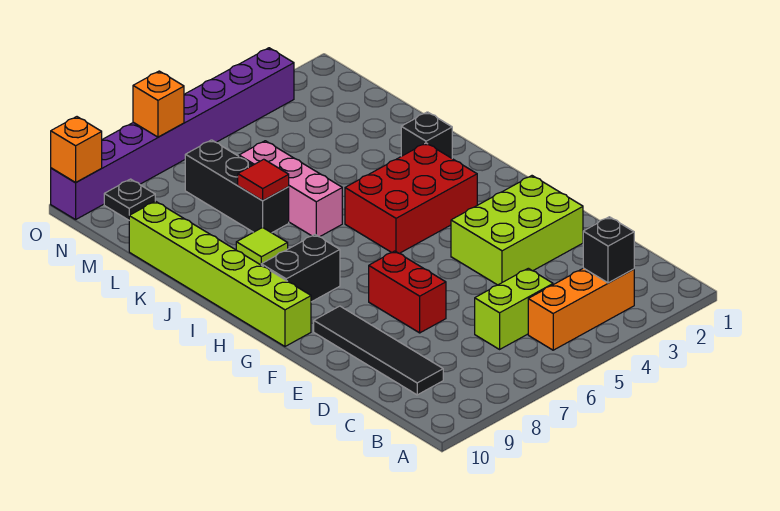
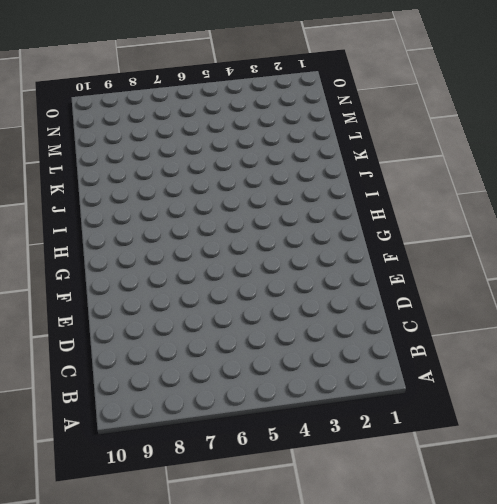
none -> orange brick B3:B5 level 1
none -> lime brick C5:C6 level 1
none -> black tile C9:F9 level 1

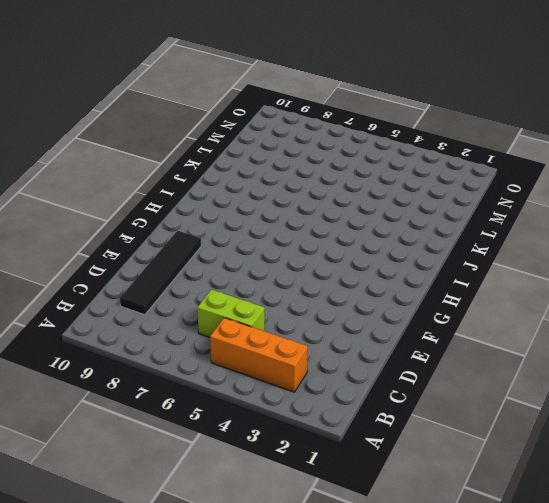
none -> lime brick E2:F4 level 1
none -> red brick E7:F7 level 1
none -> lime brick G10:L10 level 1

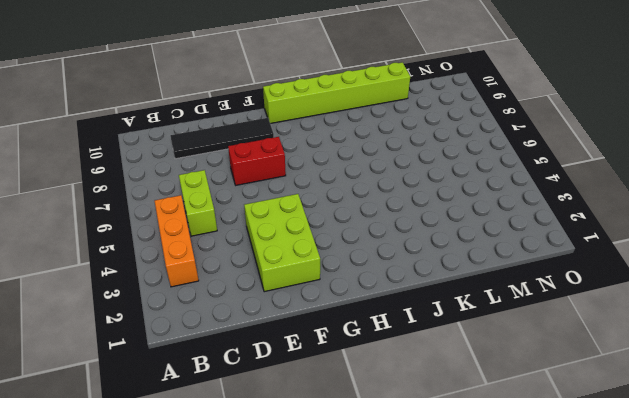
none -> red brick H3:I5 level 1
none -> black brick H8:H9 level 1
none -> black brick J2 level 1

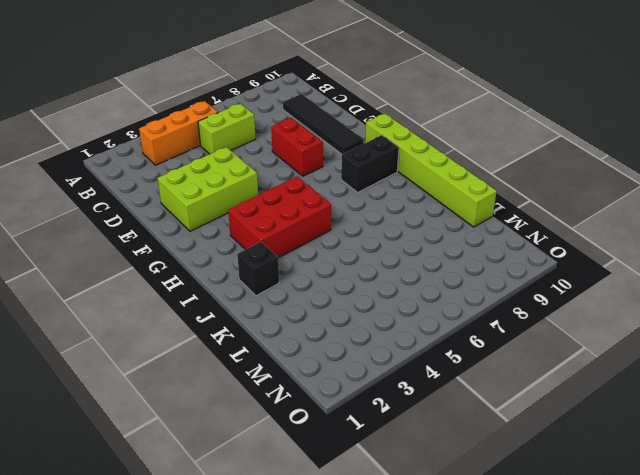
none -> pink brick J6:L6 level 1
none -> lime tile J8 level 1
none -> black brick K7:M7 level 1

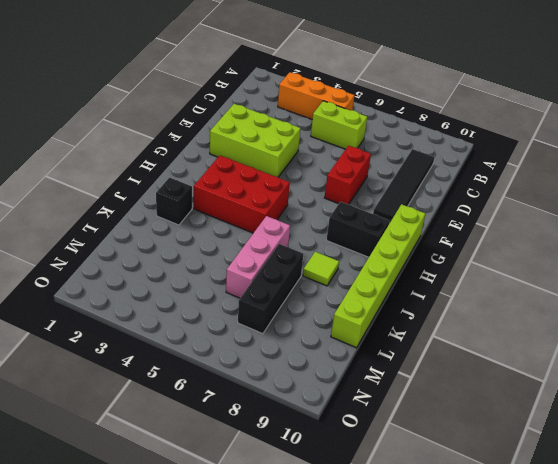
none -> black plate N9 level 1
none -> purple brick O3:O10 level 1
none -> black brick B3 level 2

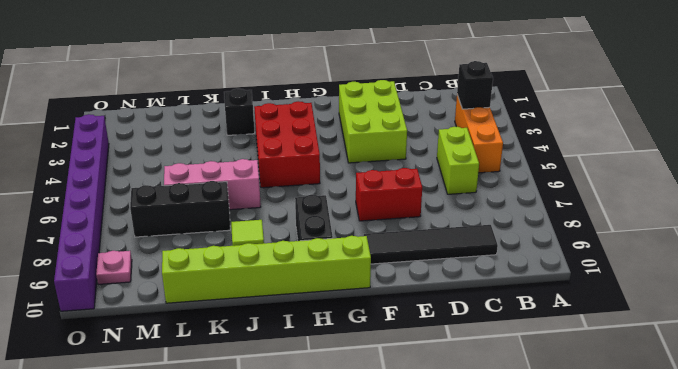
pink plate N9 level 1 -> black plate N9 level 1
none -> red tile K7 level 2
none -> orange brick O7 level 2
none -> orange brick O10 level 2

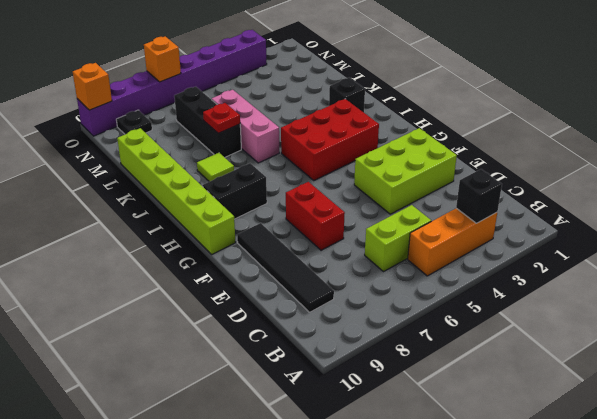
red plate K7 level 2 -> red tile K7 level 2

